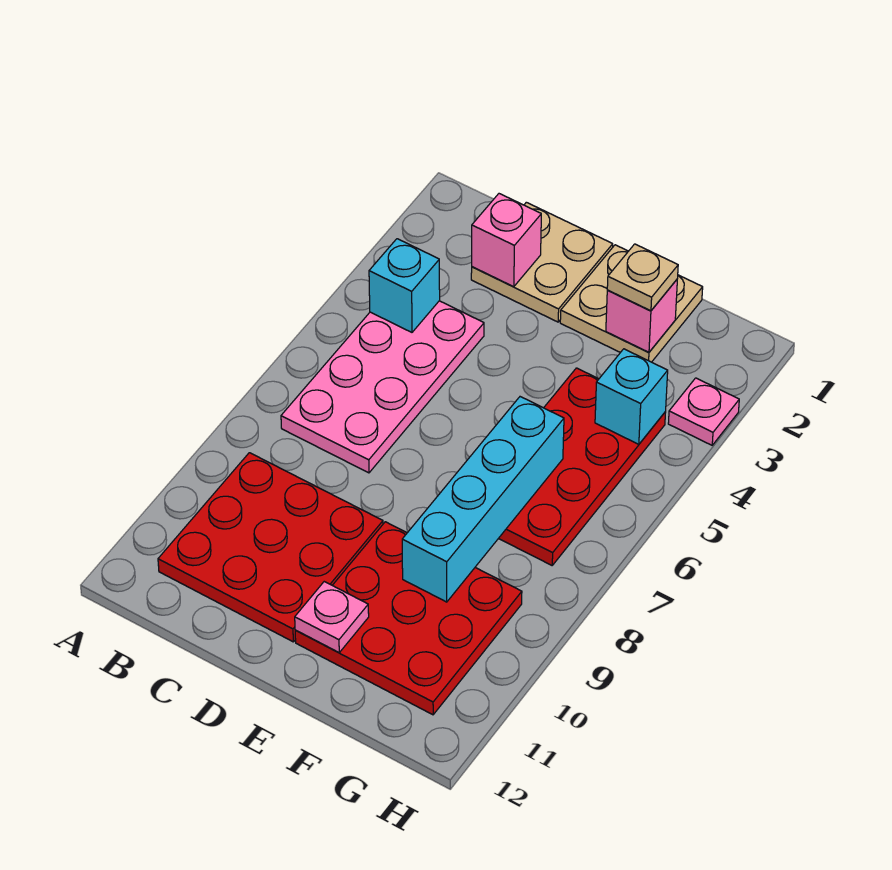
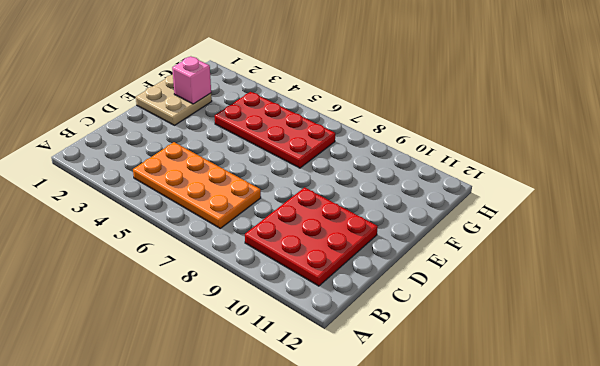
orange plate B4:C7 level 1 -> pink plate B4:C7 level 1
none -> tan plate C1:D2 level 1
none -> red plate E9:G11 level 1
none -> pink plate H3 level 1

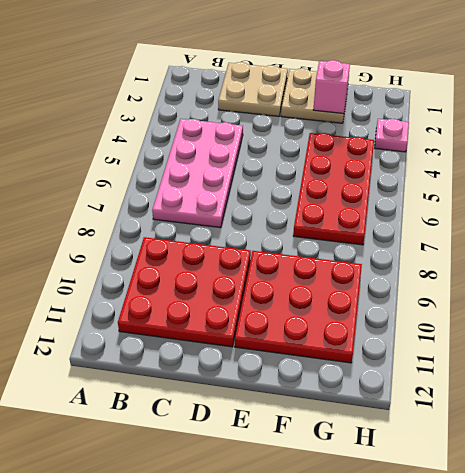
none -> cyan brick B4 level 2
none -> pink brick C2 level 2
none -> pink plate E11 level 2

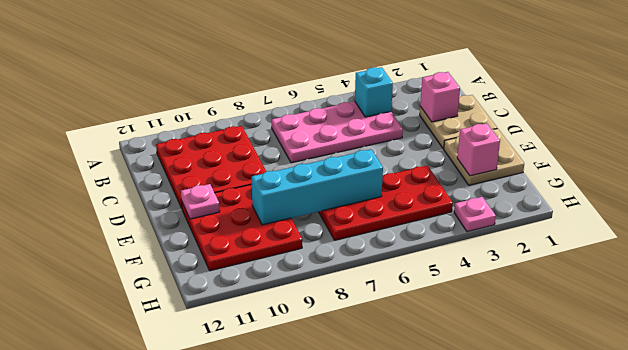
none -> cyan brick G4 level 2
none -> tan plate F2 level 3

